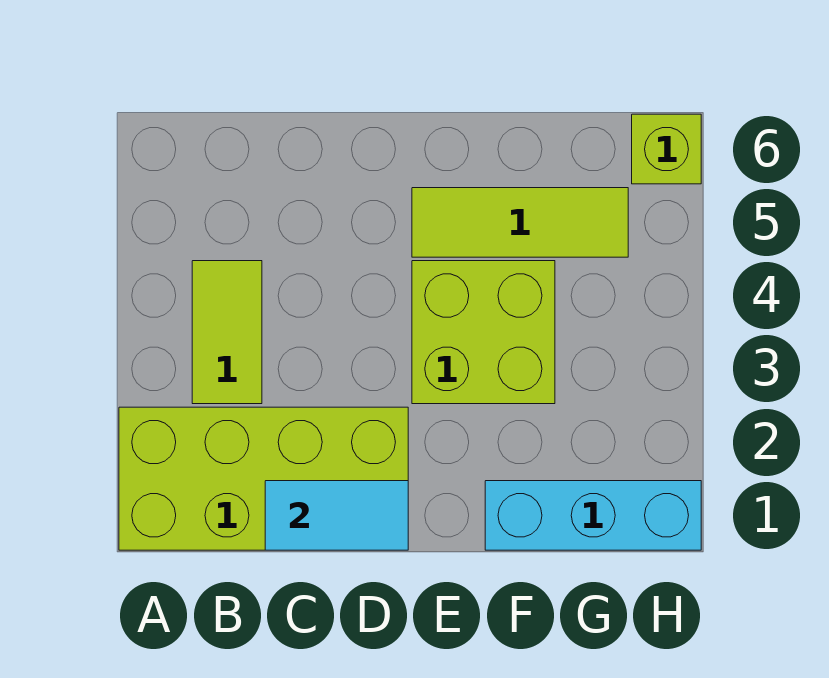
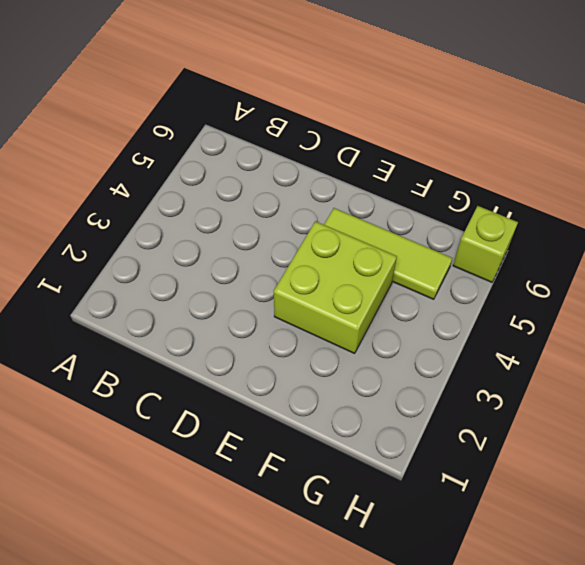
none -> lime brick A1:D2 level 1
none -> lime tile B3:B4 level 1

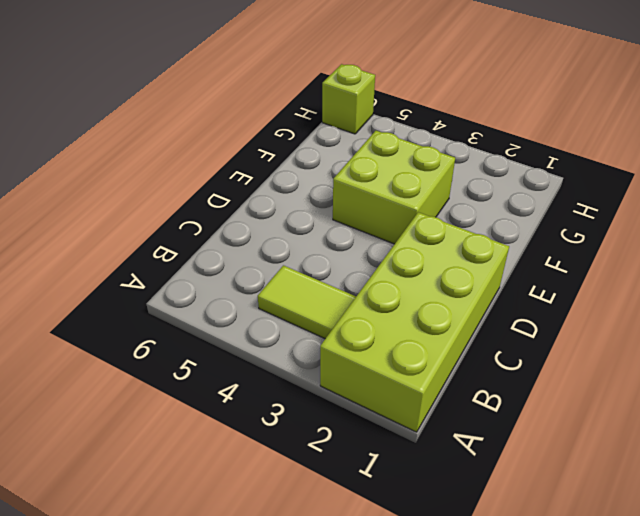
none -> lime tile E5:G5 level 1
none -> cyan brick F1:H1 level 1

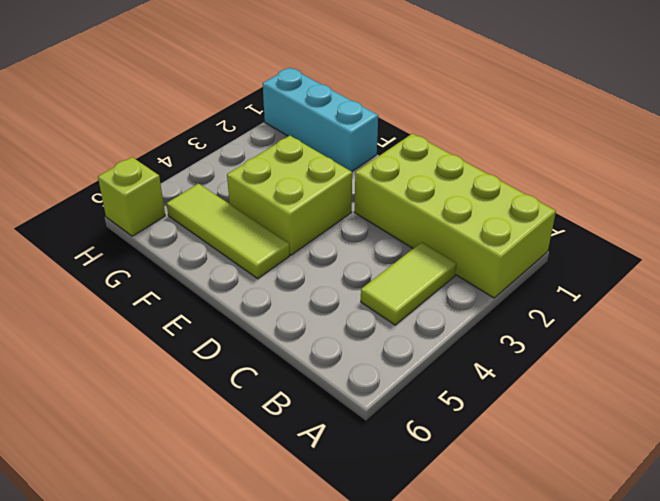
none -> cyan tile C1:D1 level 2

